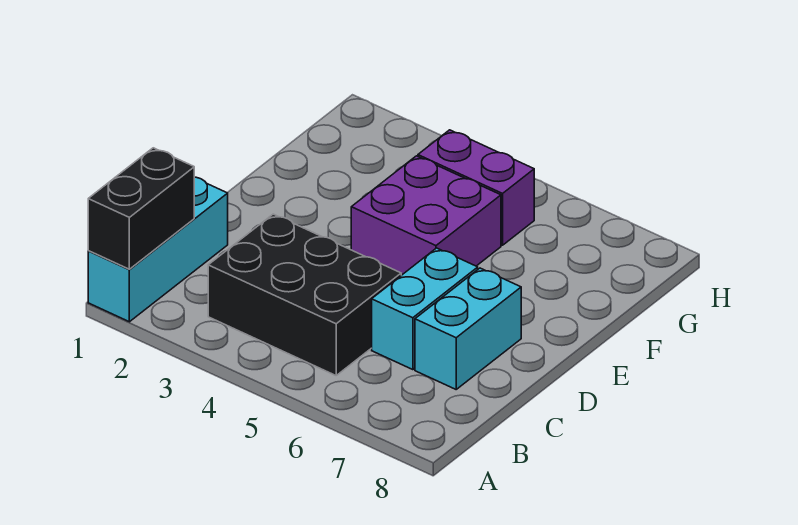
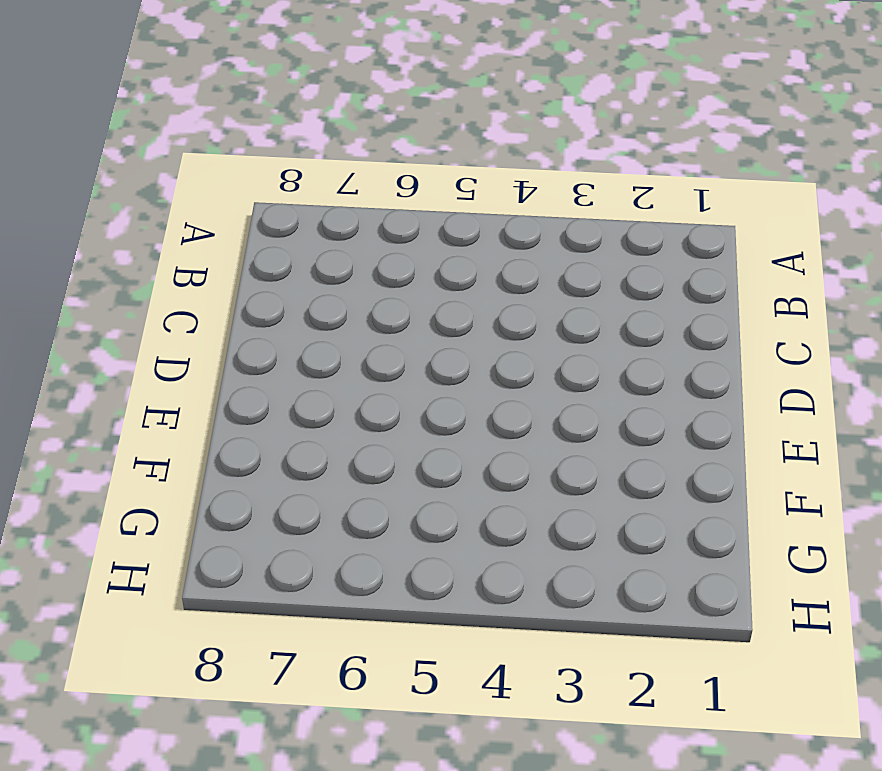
none -> cyan brick A1:C1 level 1
none -> black brick B3:C5 level 1

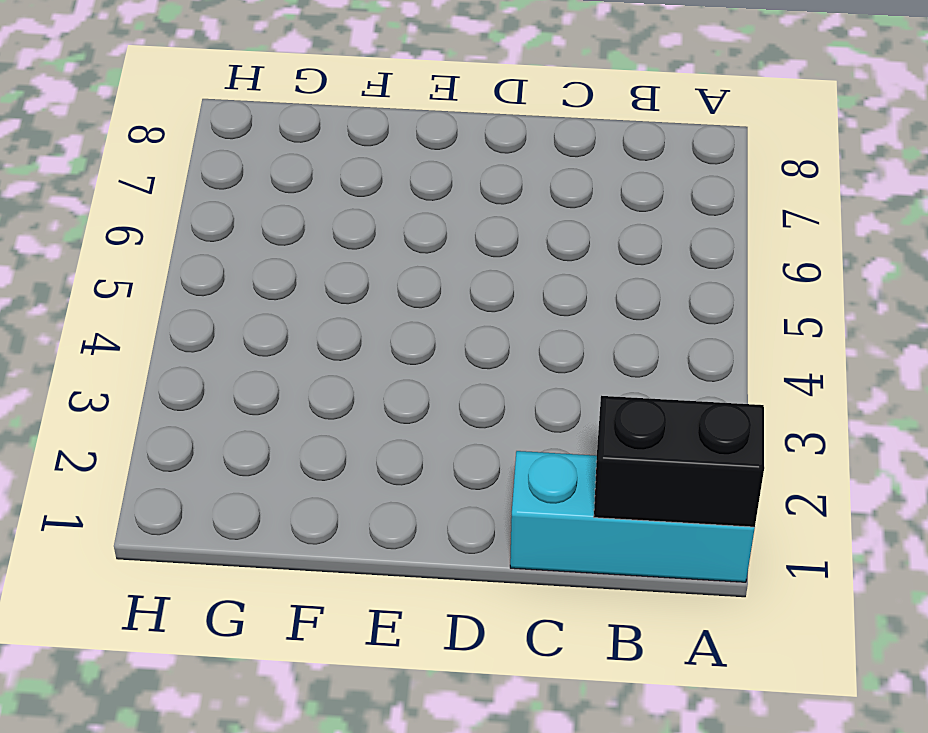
none -> black brick B3:C5 level 1
none -> cyan brick C6:D6 level 1

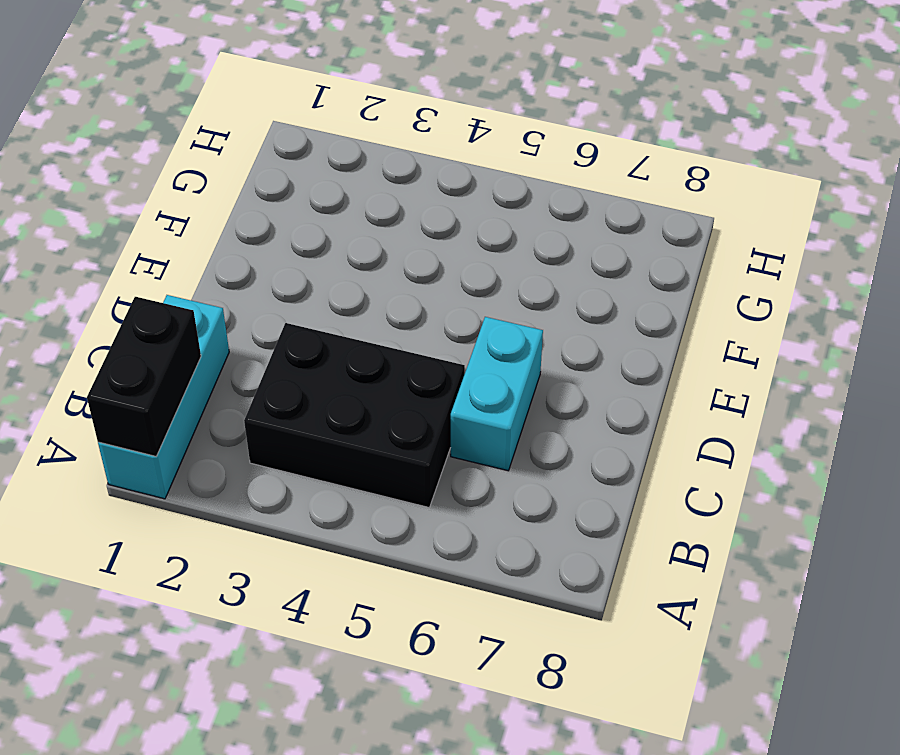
none -> cyan brick C7:D7 level 1
none -> purple brick E4:F5 level 1

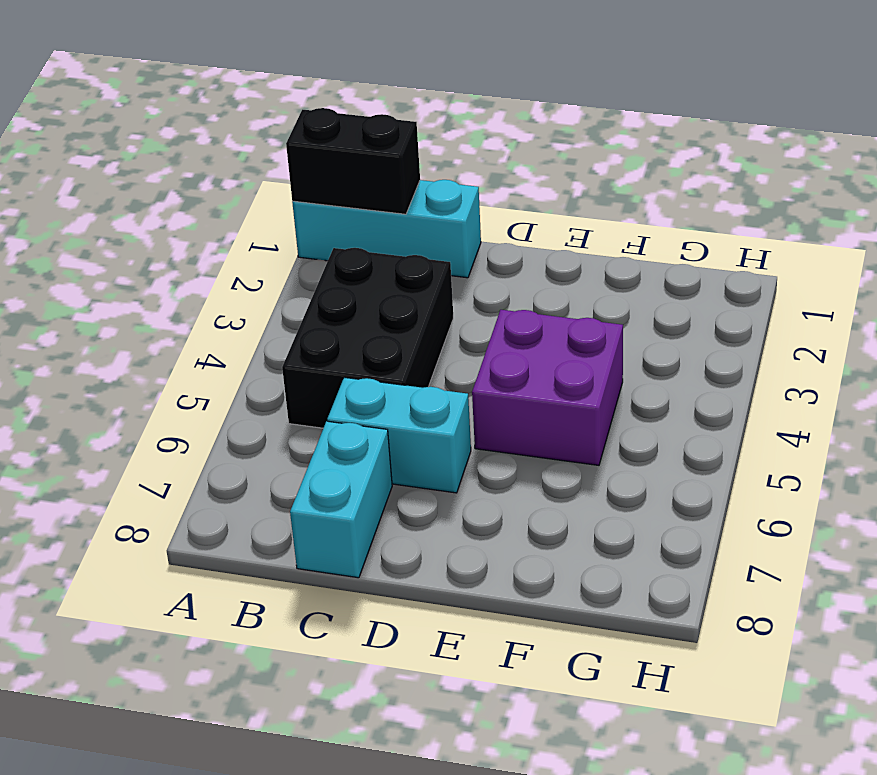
cyan brick C7:C8 level 1 -> cyan brick C7:D7 level 1
none -> purple brick G4:G5 level 1

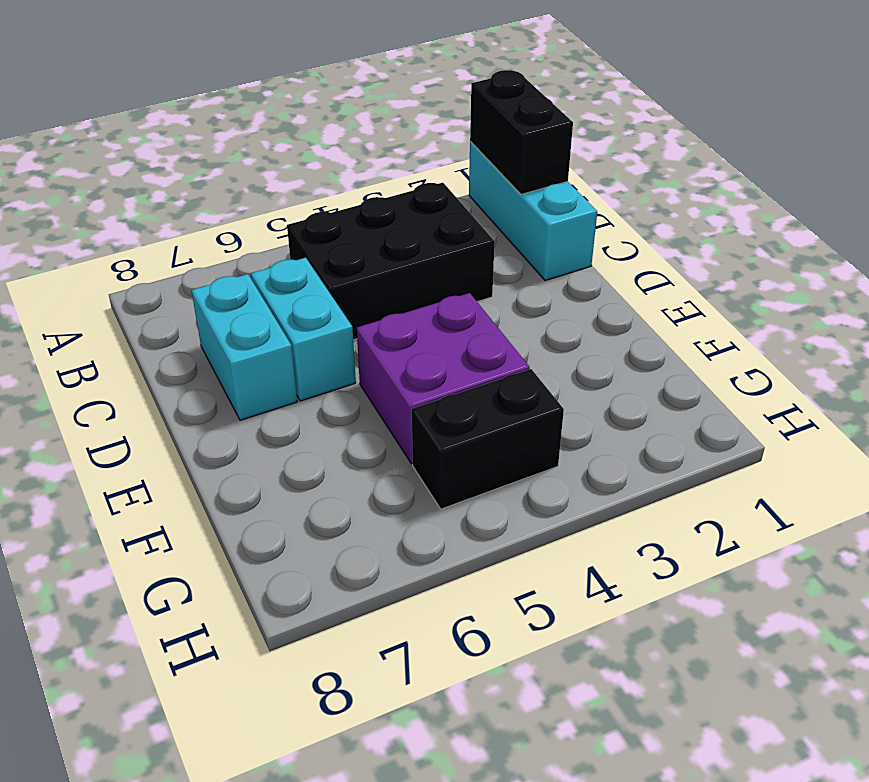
black brick G4:G5 level 1 -> purple brick G4:G5 level 1

